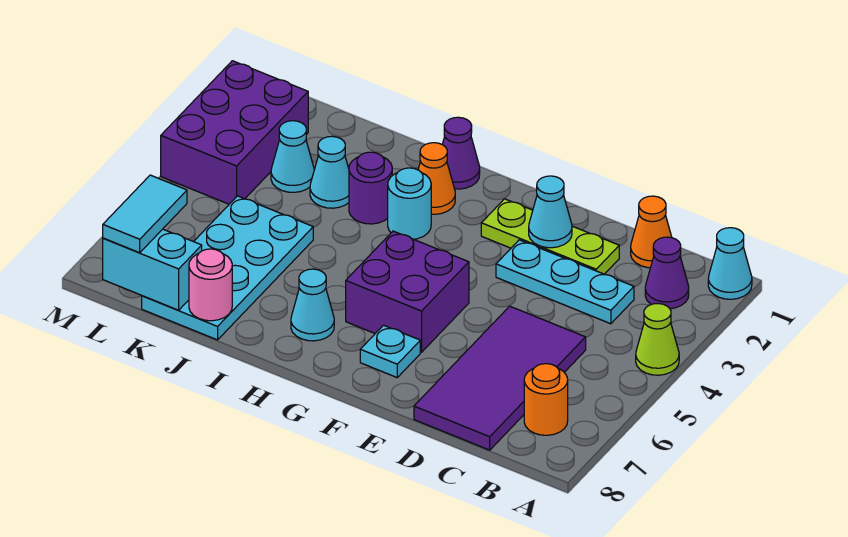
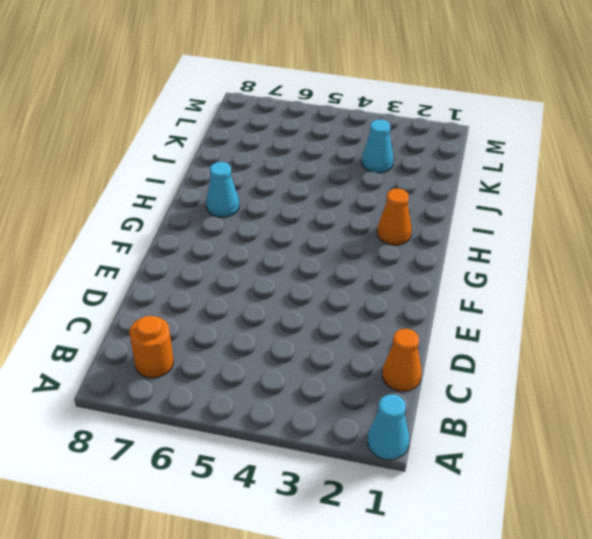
none -> lime cone A4 level 1
none -> purple cone B2 level 1
none -> cyan plate C3:E3 level 1

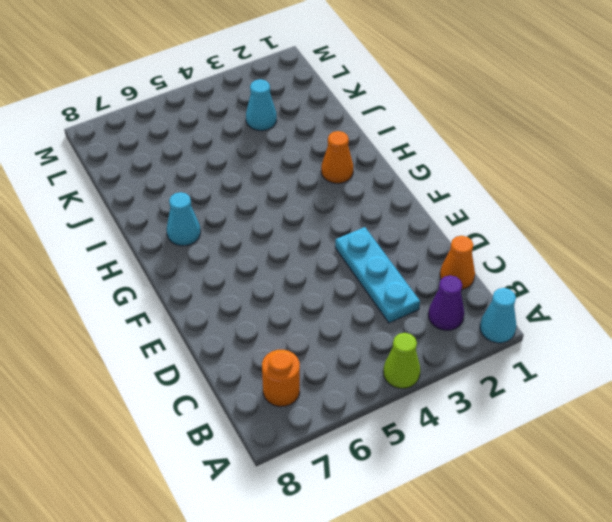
none -> purple tile C5:D8 level 1
none -> lime plate D2:F2 level 1
none -> purple brick F5:G6 level 1

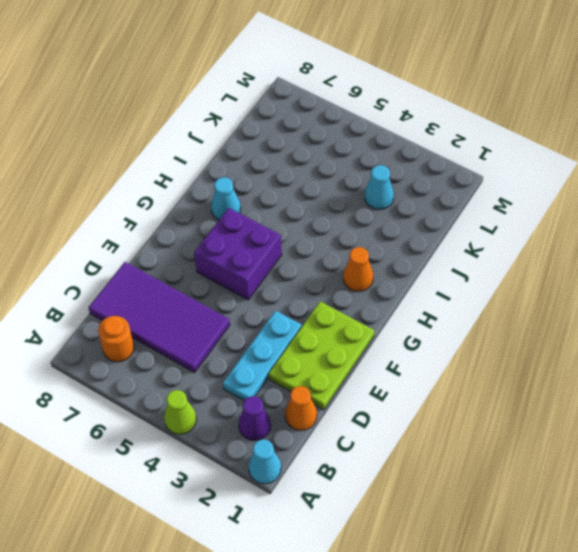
lime plate D1:F2 level 1 -> lime plate D2:F2 level 1
none -> cyan plate F7 level 1
none -> purple cone H1 level 1
none -> cyan round brick H3 level 1

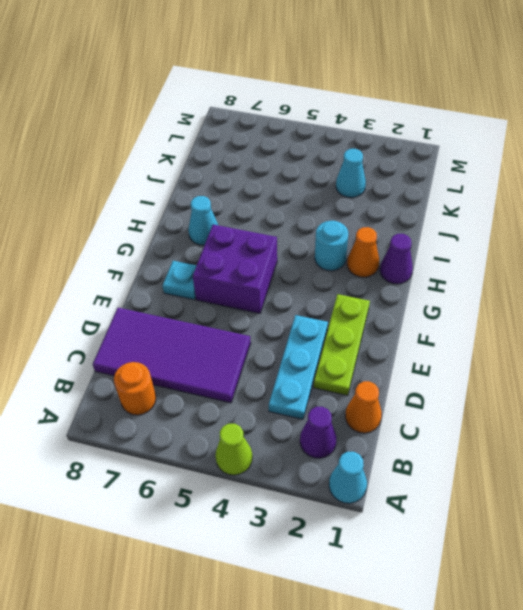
none -> purple round brick I3 level 1
none -> cyan cone J3 level 1
none -> cyan plate J5:K8 level 1

